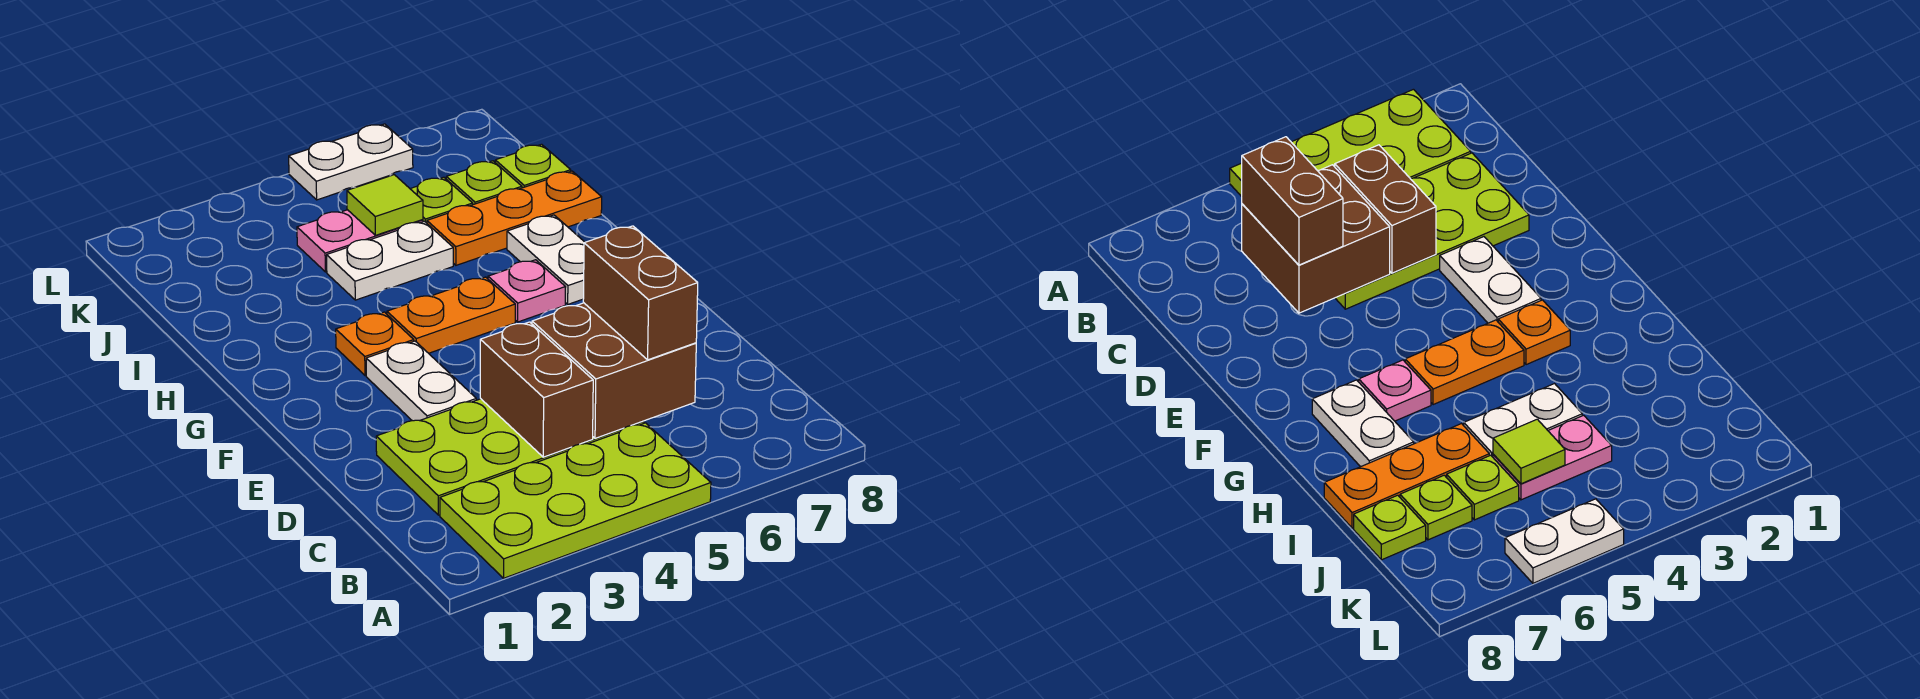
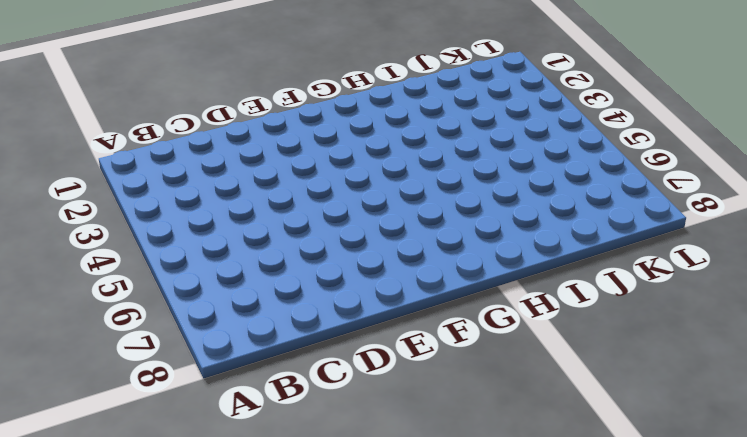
none -> lime plate A2:B5 level 1
none -> lime plate C2:D5 level 1
none -> white plate E3:F3 level 1

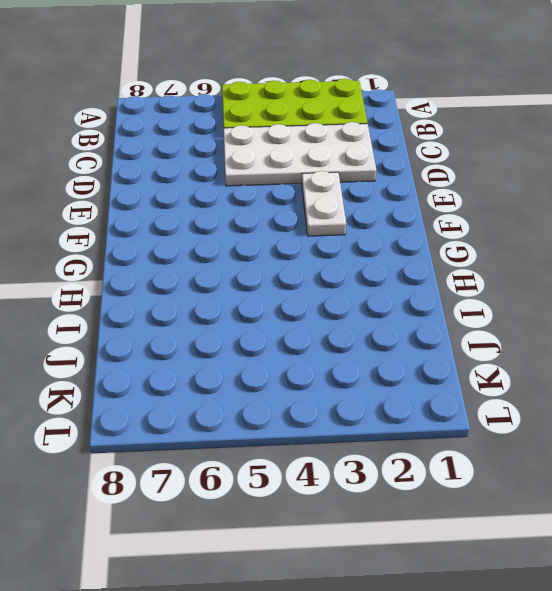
white plate C2:D5 level 1 -> lime plate C2:D5 level 1
none -> orange plate G3 level 1
none -> orange plate G4:G5 level 1
none -> pink plate G6 level 1

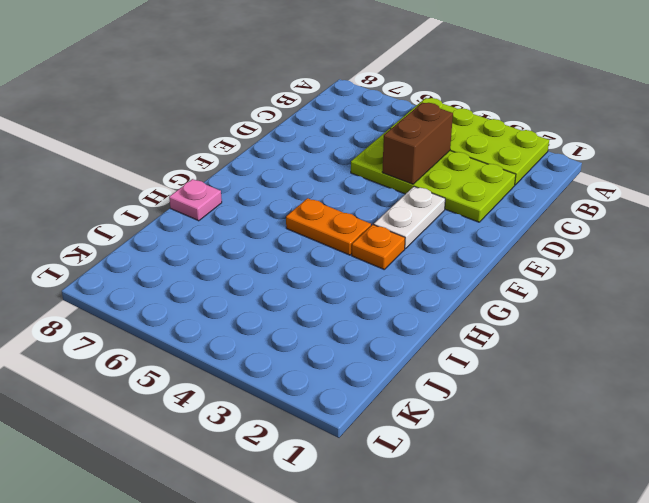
pink plate H8 level 1 -> pink plate G6 level 1
none -> white plate G7:H7 level 1
none -> white plate I4:I5 level 1
none -> orange plate I6:I8 level 1

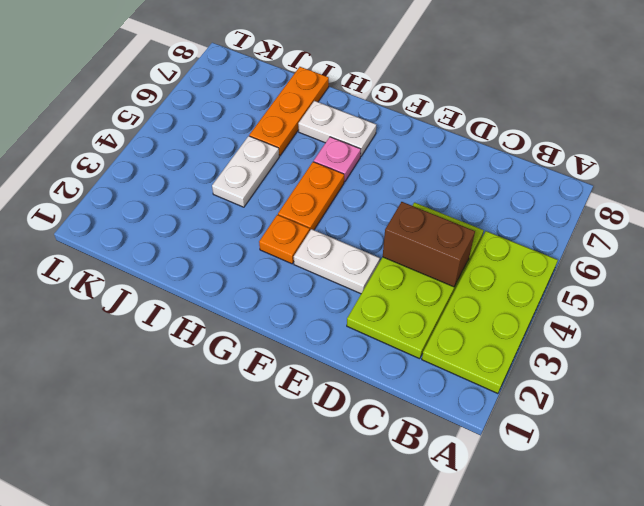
none -> pink plate J4:J5 level 1
none -> lime plate J6 level 1
none -> lime plate J7 level 1

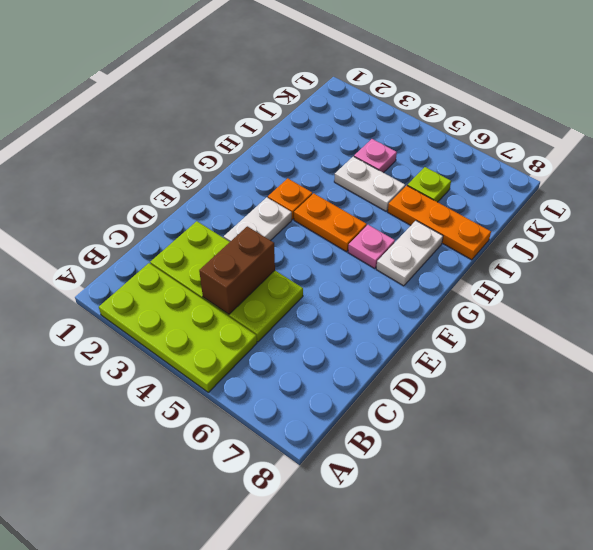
pink plate J4 level 1 -> pink plate J4:J5 level 1
none -> lime plate J7 level 1
none -> lime plate J8 level 1
none -> white plate L5:L6 level 1

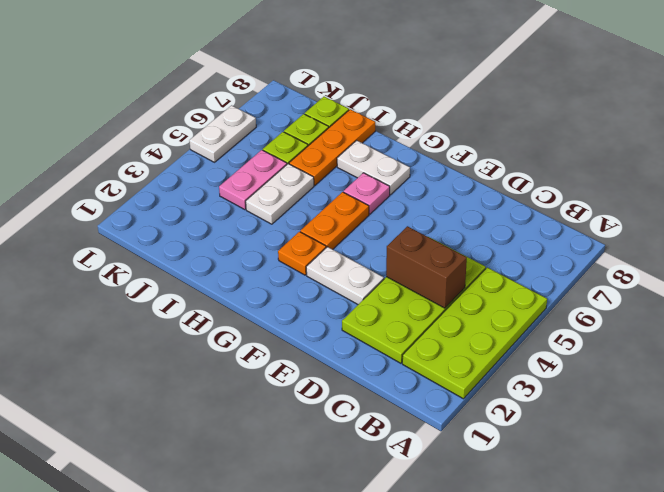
none -> brown brick C5:D6 level 2
none -> lime tile J5 level 2
none -> brown brick C6:D6 level 3

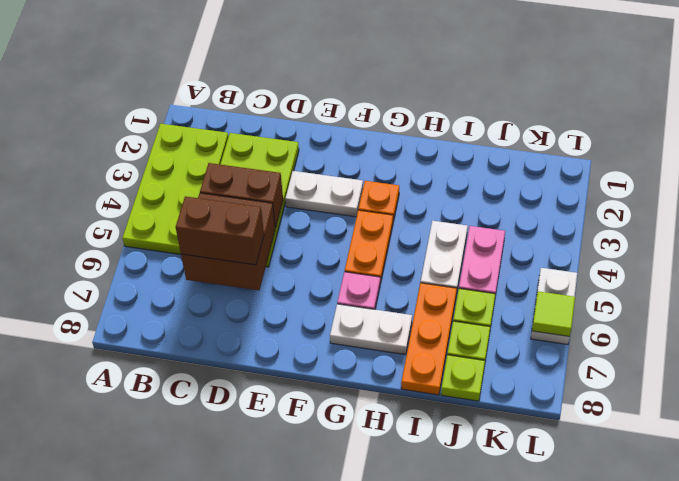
lime tile L6 level 2 -> lime tile J5 level 2

